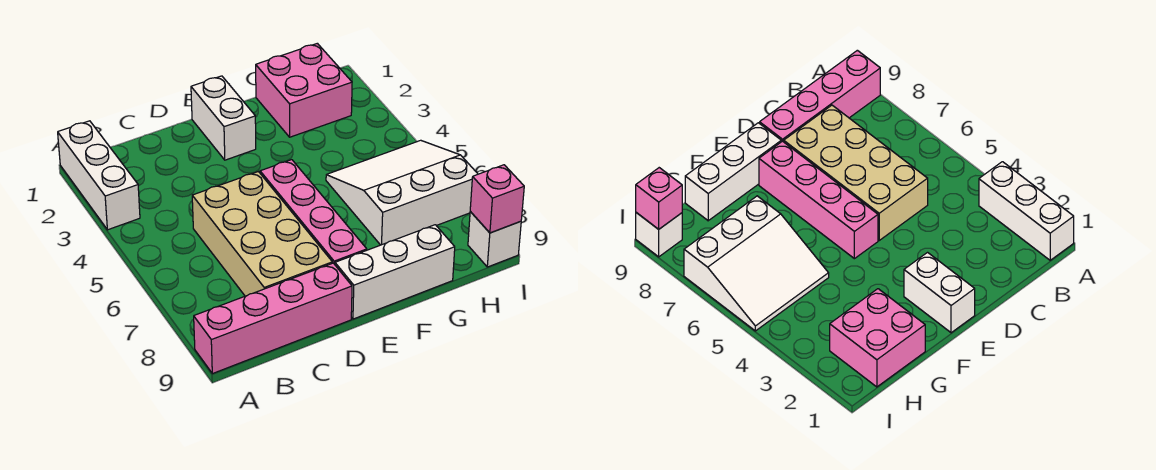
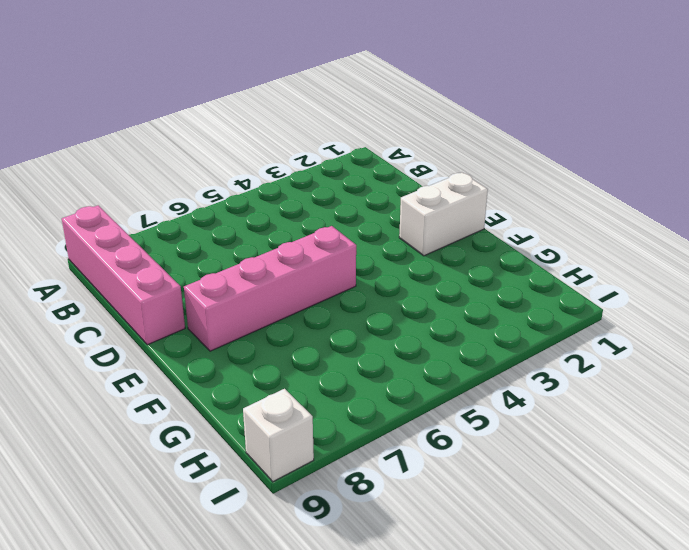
none -> white brick A1:A3 level 1
none -> tan brick C5:D8 level 1

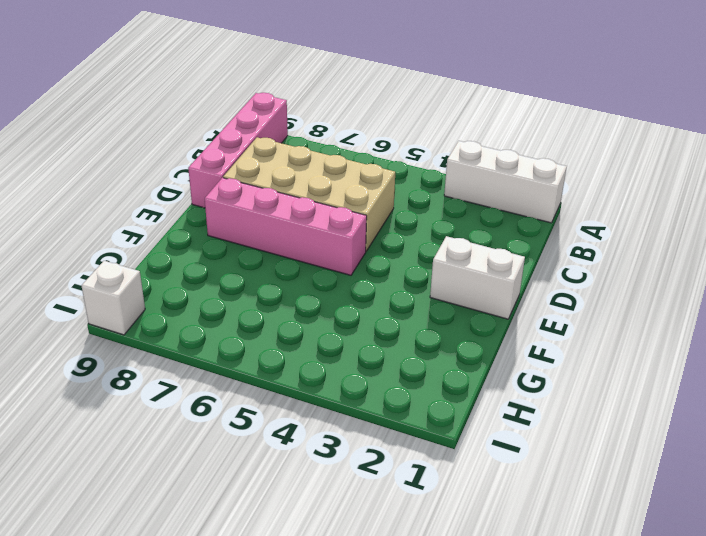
none -> white brick E9:G9 level 1
none -> pink brick G1:H2 level 1

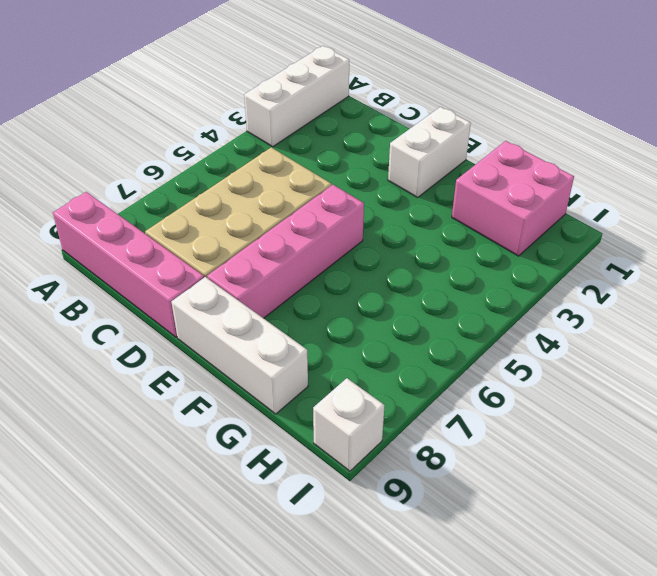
none -> white slope G5:I7 level 1 top 7
none -> pink brick I9 level 2

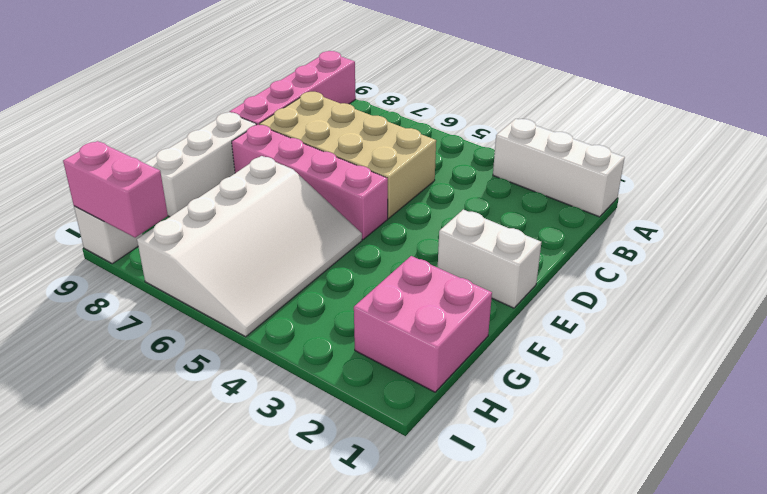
white slope F5:I7 level 1 top 7 -> white slope G5:I7 level 1 top 7
pink brick I8:I9 level 2 -> pink brick I9 level 2

